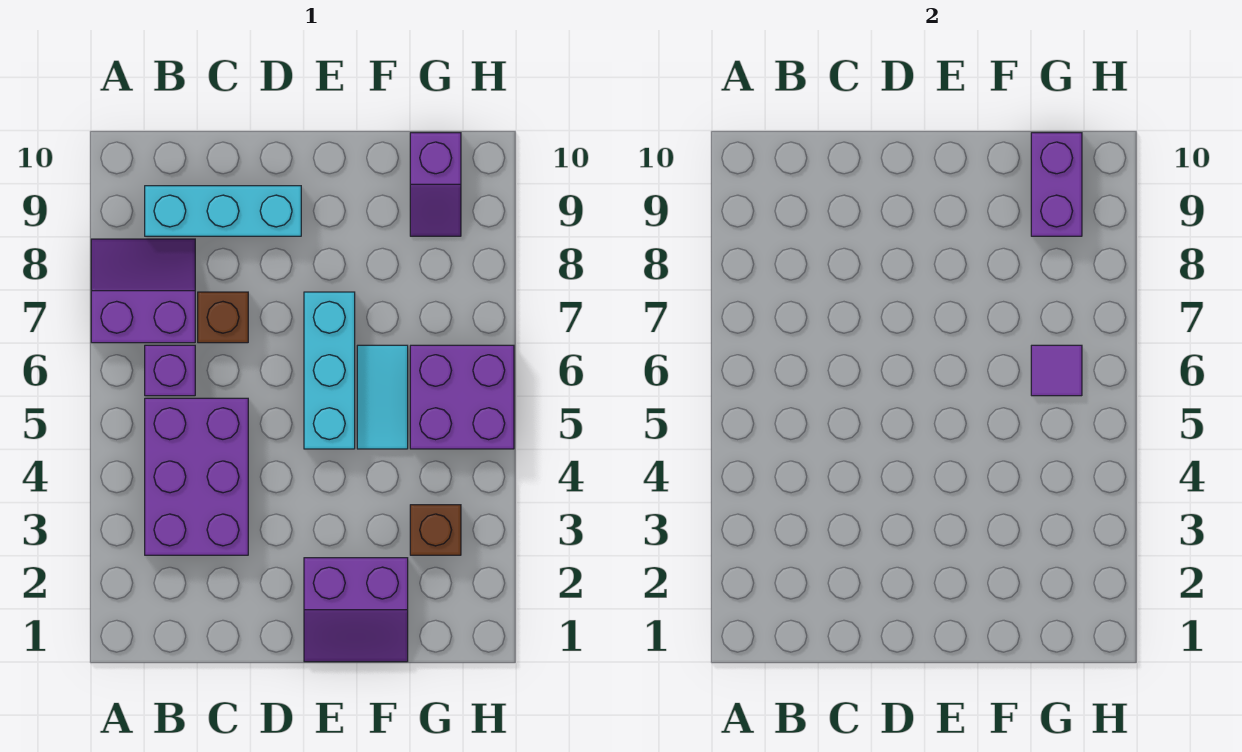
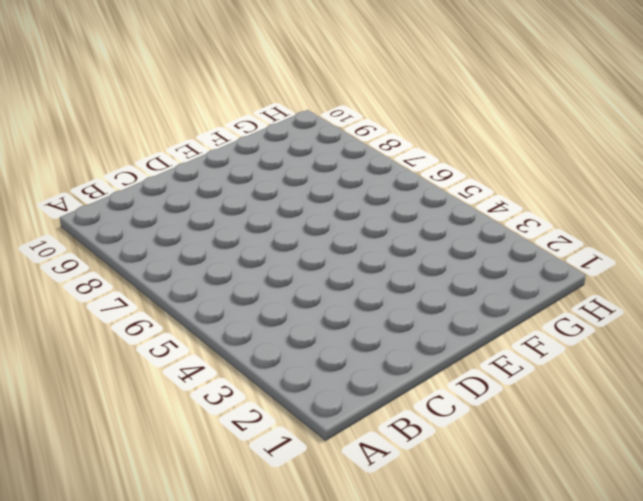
none -> purple slope A7:B8 level 1 top 7
none -> purple brick B3:C5 level 1
none -> purple brick B6 level 1

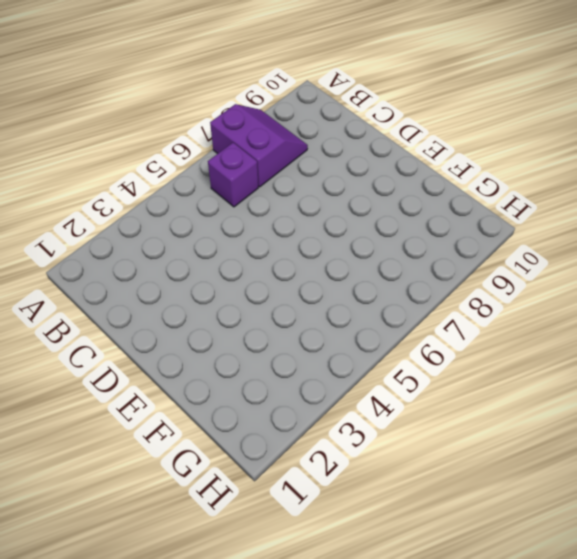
none -> purple brick B3:C5 level 1
none -> cyan brick B9:D9 level 1
none -> brown brick C7 level 1

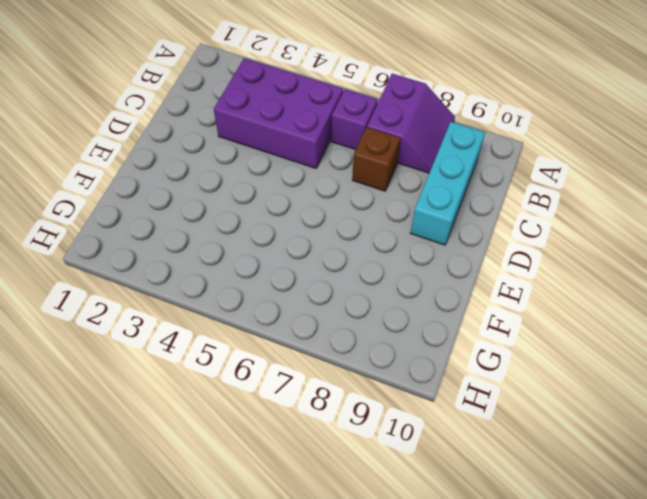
none -> purple slope E1:F2 level 1 top 2
none -> cyan brick E5:E7 level 1
none -> cyan tile F5:F6 level 1

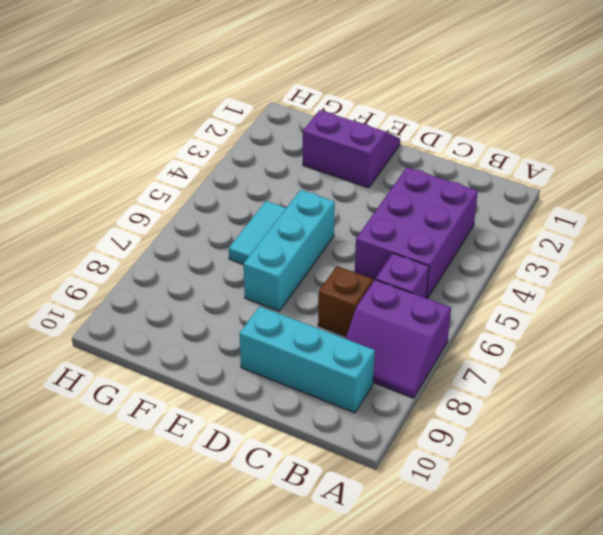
none -> brown brick G3 level 1
none -> purple brick G5:H6 level 1
none -> purple slope G9:G10 level 1 top 10

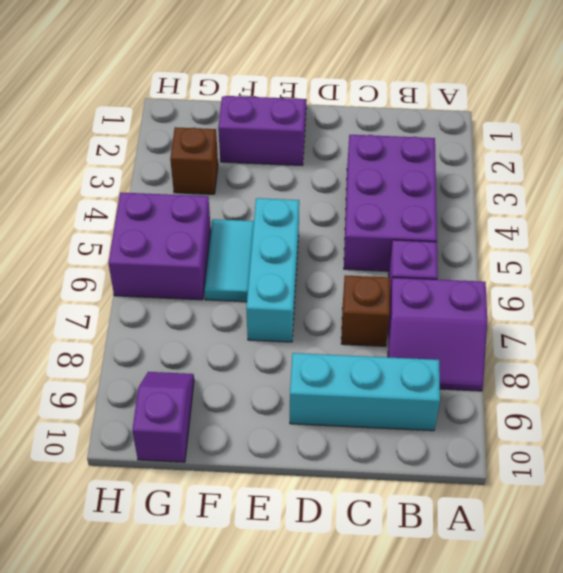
none -> purple tile G6 level 2
none -> purple brick G9:G10 level 2

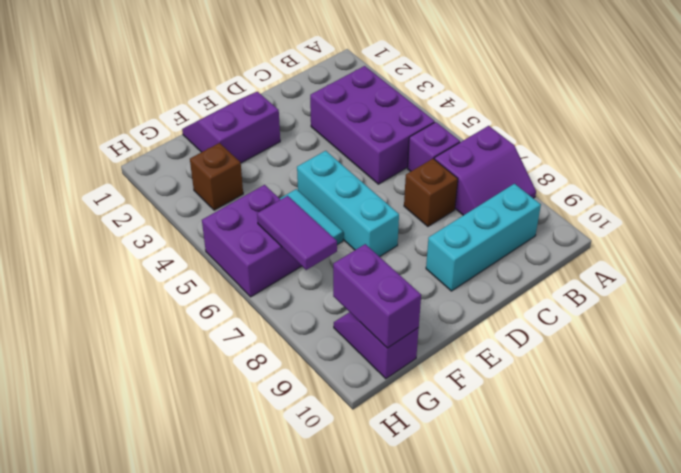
purple tile G6:G7 level 2 -> purple tile G6 level 2

